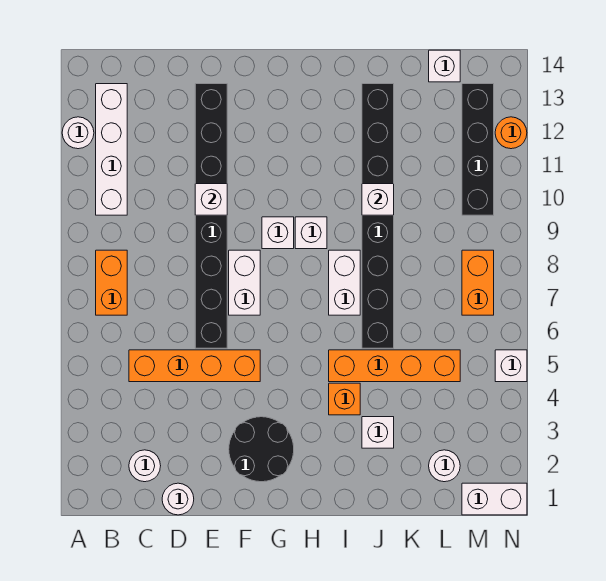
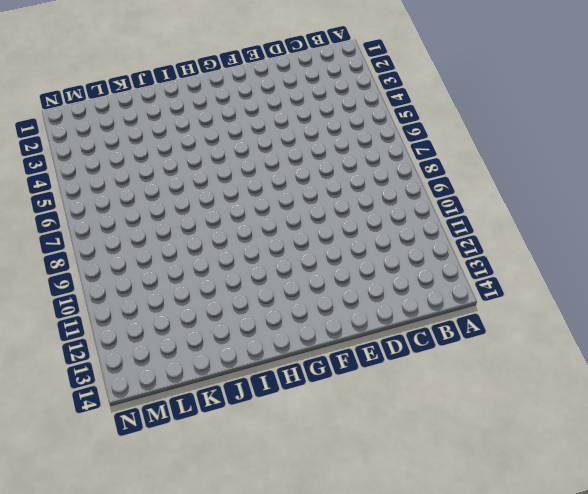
none -> white round brick A12 level 1
none -> orange brick B7:B8 level 1
none -> white brick B10:B13 level 1

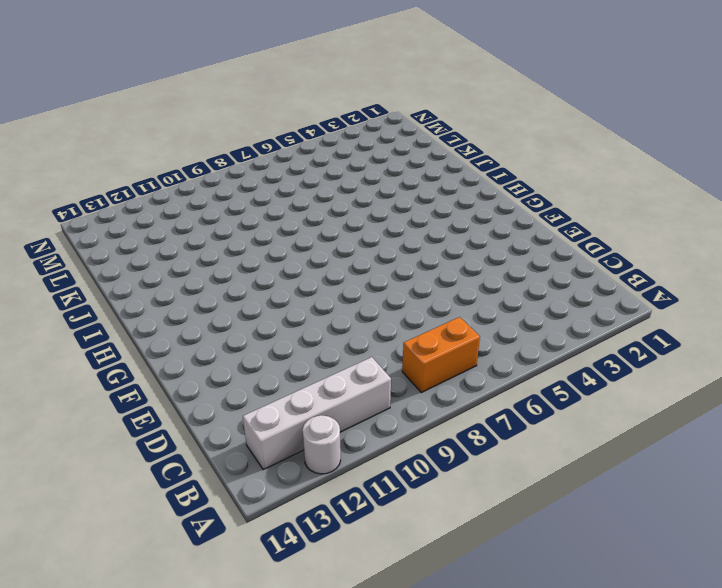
none -> white round brick C2 level 1
none -> orange brick C5:F5 level 1
none -> white round brick D1 level 1

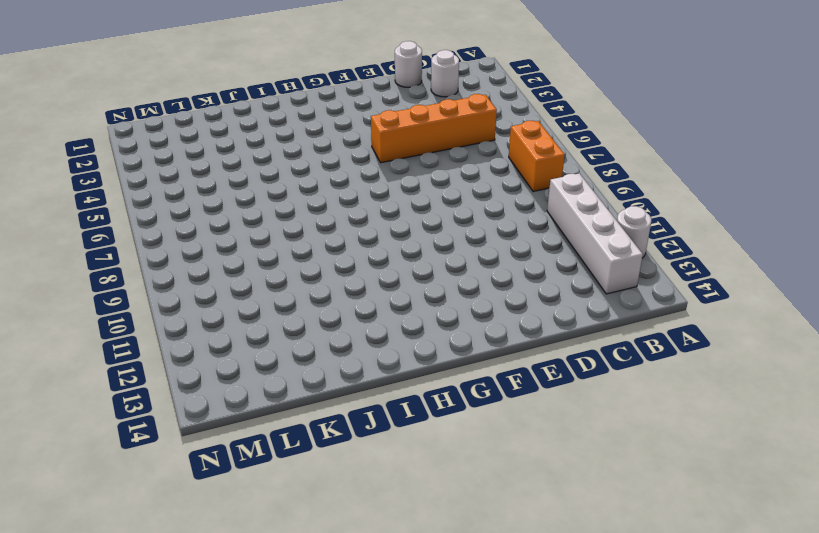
none -> black brick E6:E13 level 1
none -> black round brick F2:G3 level 1
none -> white brick F7:F8 level 1

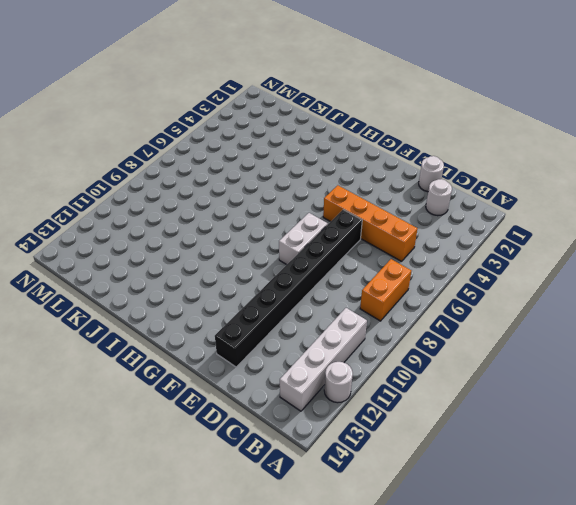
none -> black round brick F2:G3 level 1
none -> white brick G9 level 1
none -> white brick H9 level 1

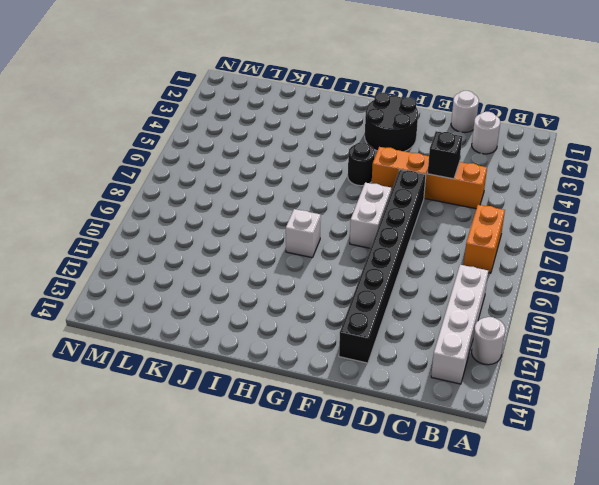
black brick D5 level 2 -> none
black round brick G5 level 1 -> none
none -> white brick G9 level 1
none -> orange brick I4 level 1
none -> orange brick I5:L5 level 1

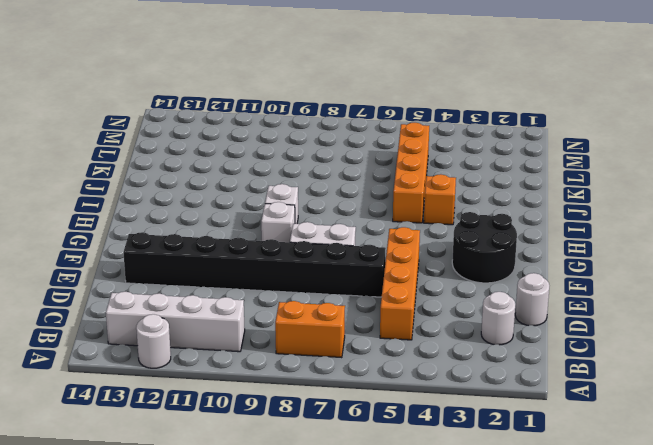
none -> white brick I7:I8 level 1
none -> white brick J3 level 1
none -> black brick J6:J13 level 1

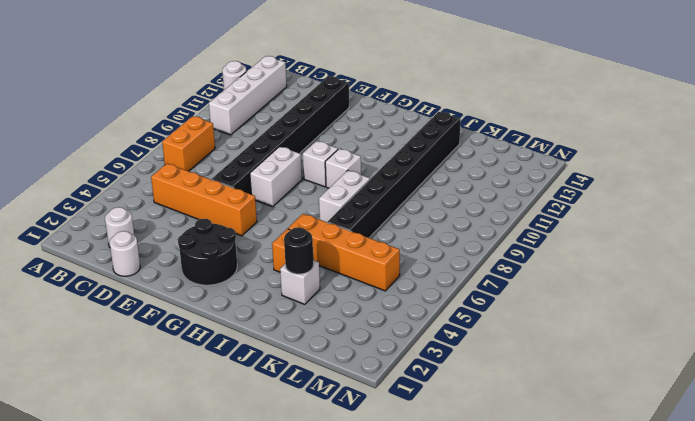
black round brick J3 level 2 -> none
none -> white round brick L2 level 1
none -> white brick L14 level 1
none -> white brick M1:N1 level 1

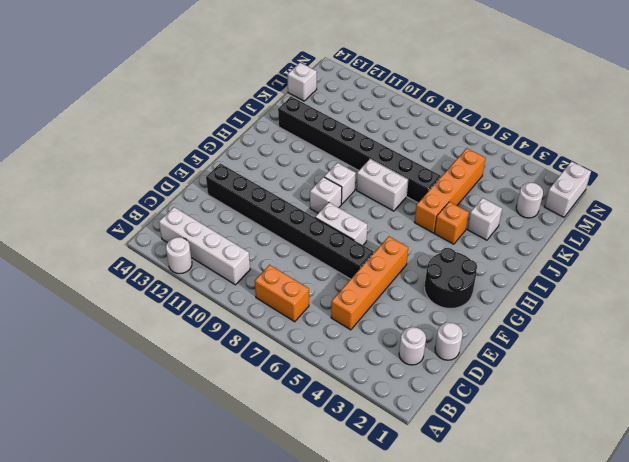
none -> orange brick M7:M8 level 1
none -> black brick M10:M13 level 1
none -> white brick N5 level 1

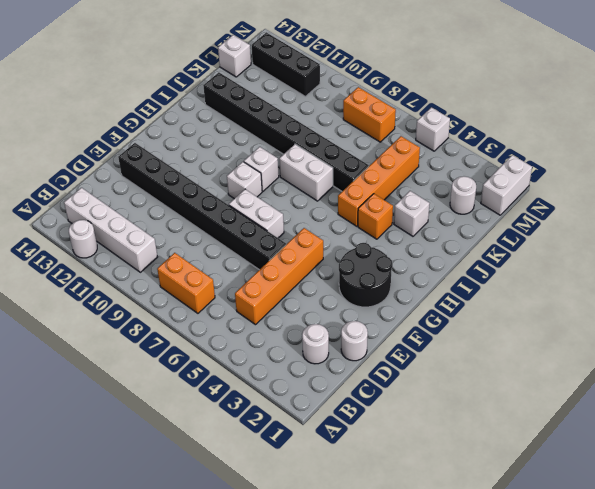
black brick M11:M13 level 1 -> black brick M10:M13 level 1
none -> orange round brick N12 level 1
none -> white brick E10 level 2
none -> white brick J10 level 2

